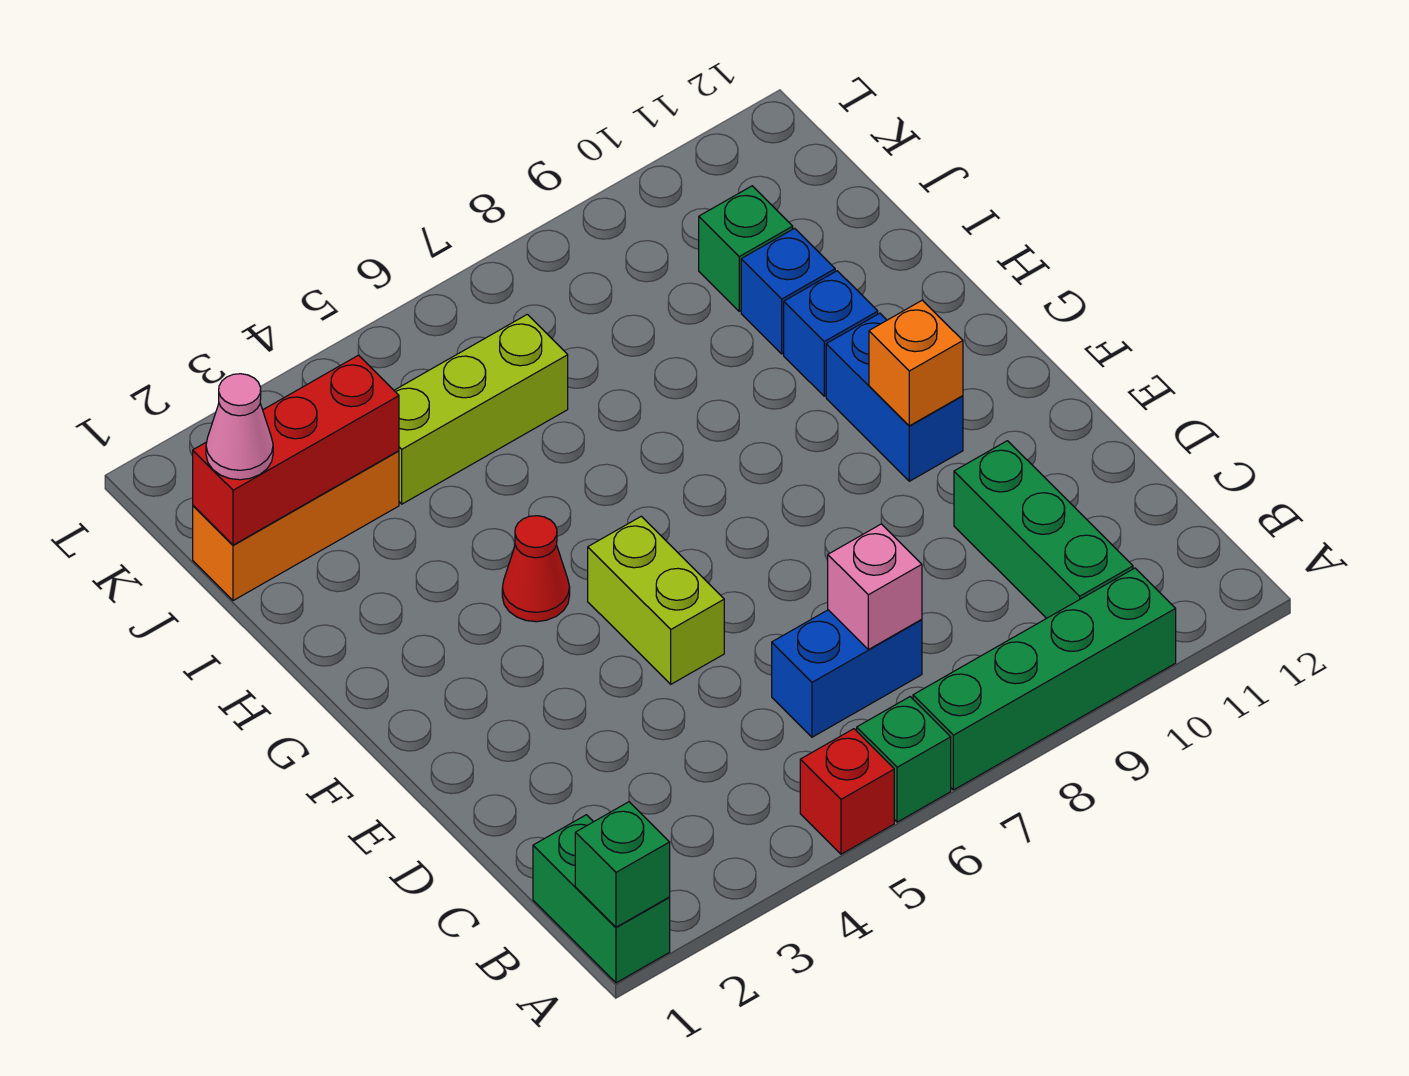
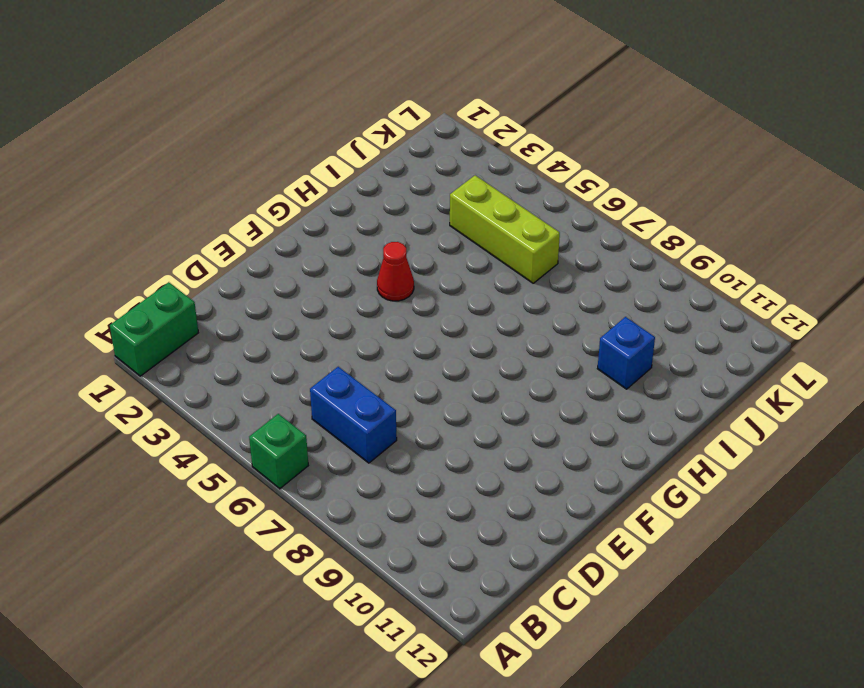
none -> red brick A5 level 1
none -> green brick A7:A10 level 1
none -> green brick B10:D10 level 1

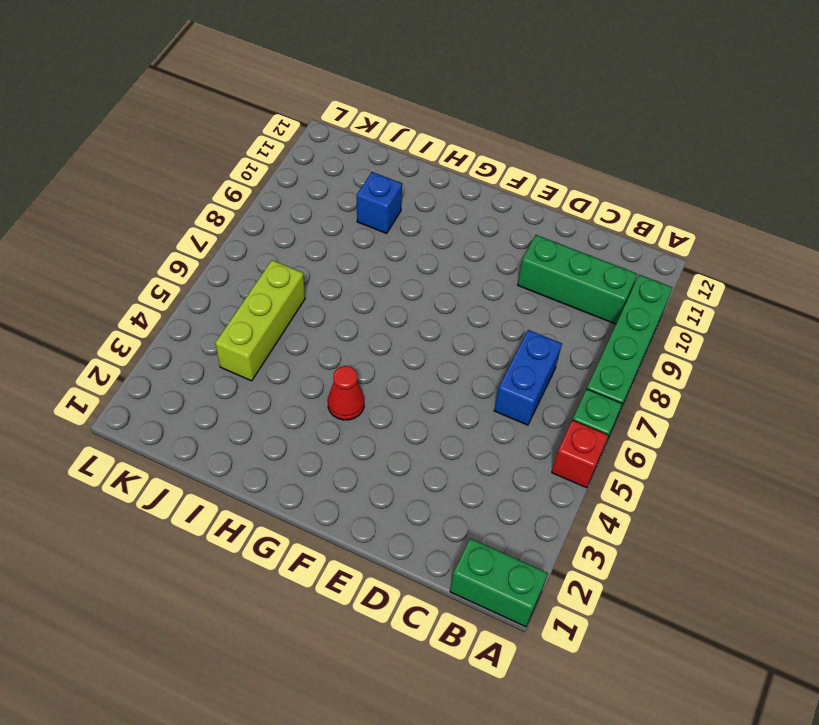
none -> lime brick E5:F5 level 1
none -> blue brick F10:G10 level 1
none -> blue brick H10 level 1

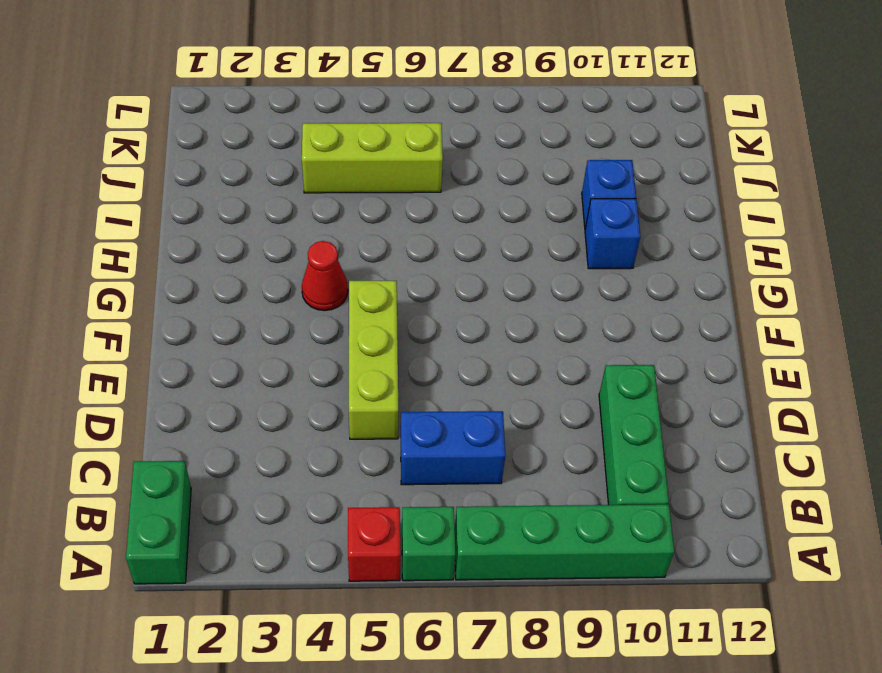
lime brick D5:F5 level 1 -> lime brick E5:F5 level 1
none -> blue brick F10:G10 level 1
none -> orange brick J1:J3 level 1
none -> green brick J10 level 1

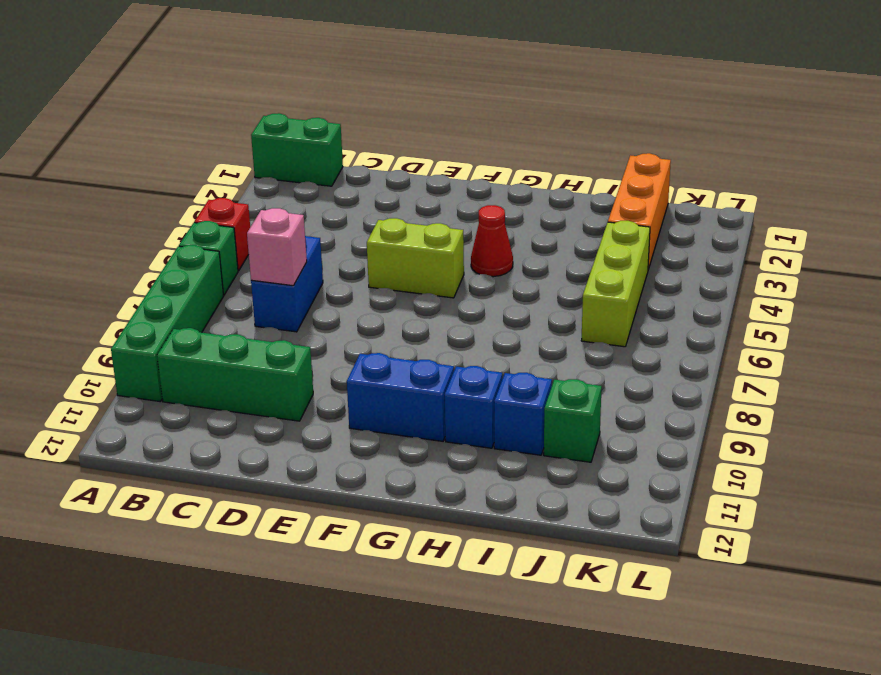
none -> green brick A1 level 2
none -> orange brick F10 level 2
none -> red brick J1:J3 level 2

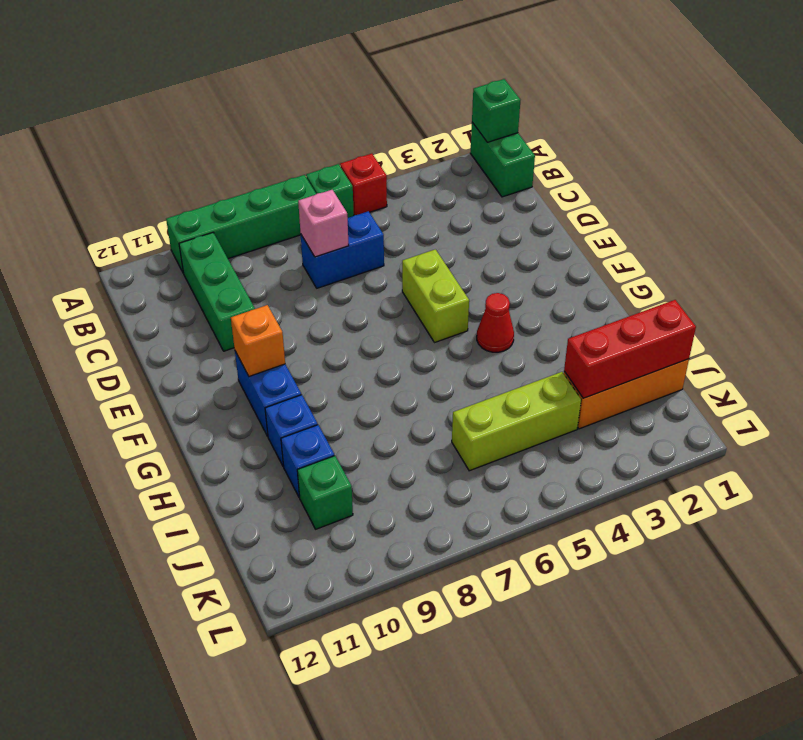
none -> pink cone J1 level 3

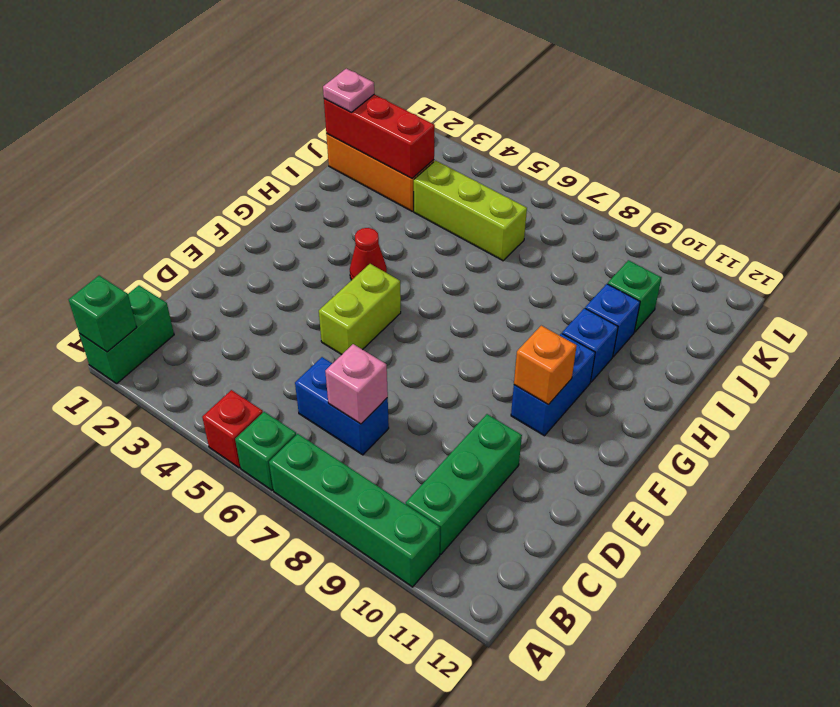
pink plate J1 level 3 -> pink cone J1 level 3

